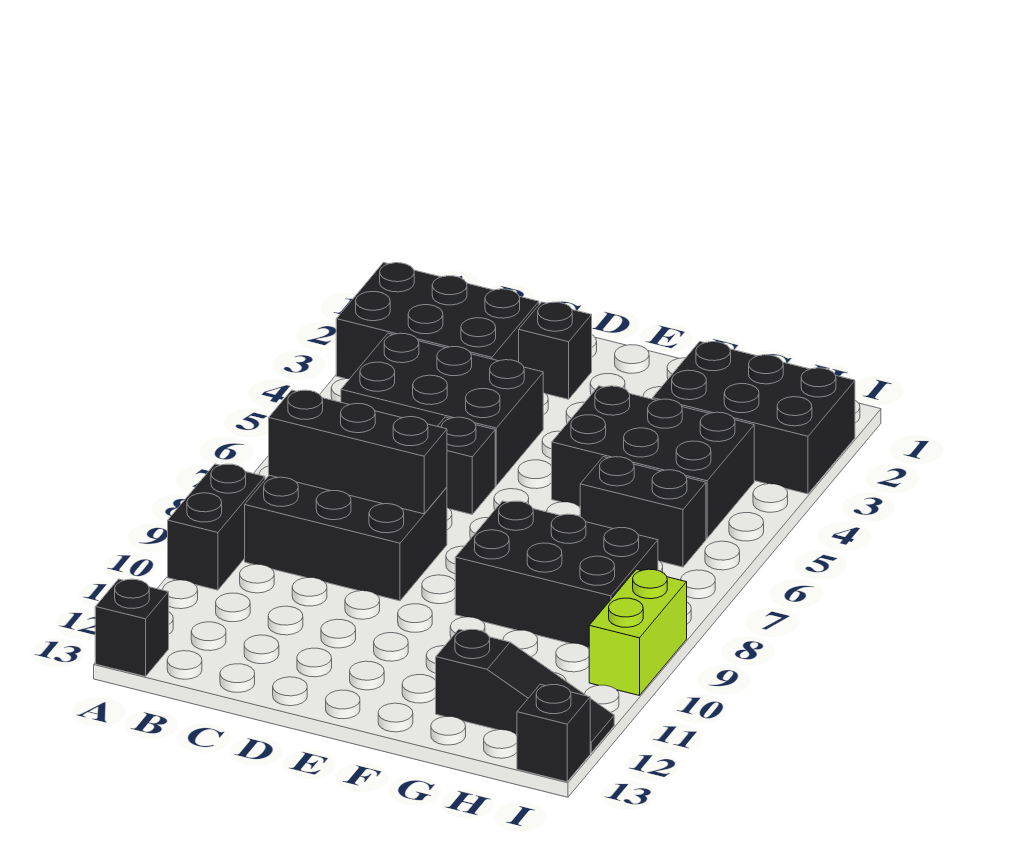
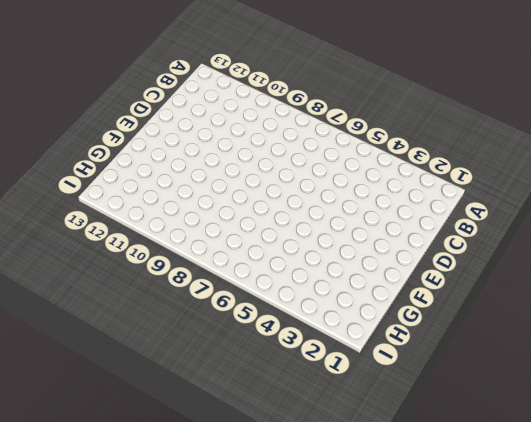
none -> black brick A2:C3 level 1
none -> black brick A9:A10 level 1
none -> black brick A13 level 1

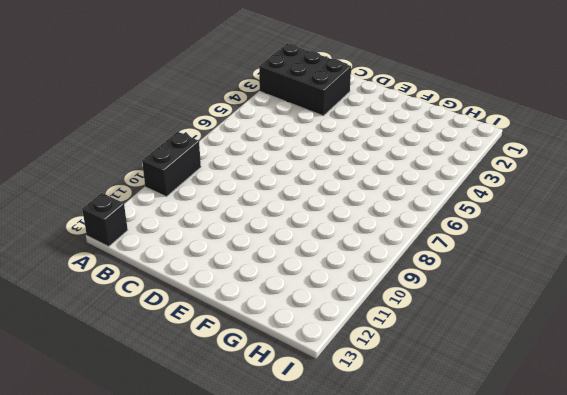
none -> black brick B4:D5 level 1
none -> black brick B8:D9 level 1
none -> black brick D2 level 1

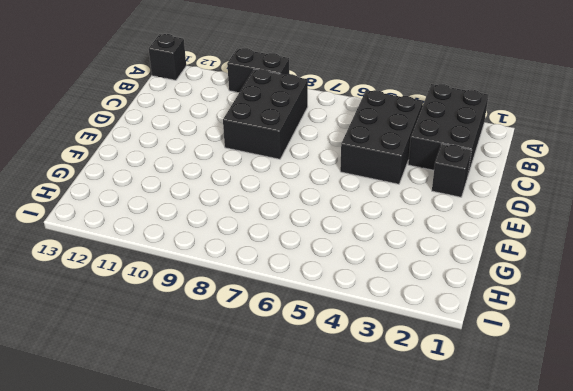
none -> black brick D6 level 1
none -> black brick F4:H5 level 1
none -> black brick F8:H9 level 1

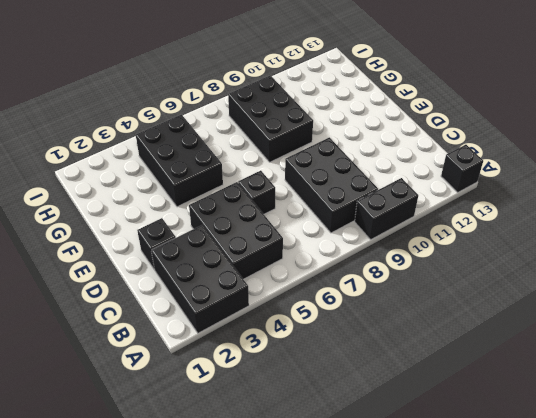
none -> black brick G2:I3 level 1
none -> black brick G6:H6 level 1
none -> black slope G12:I12 level 1 top G

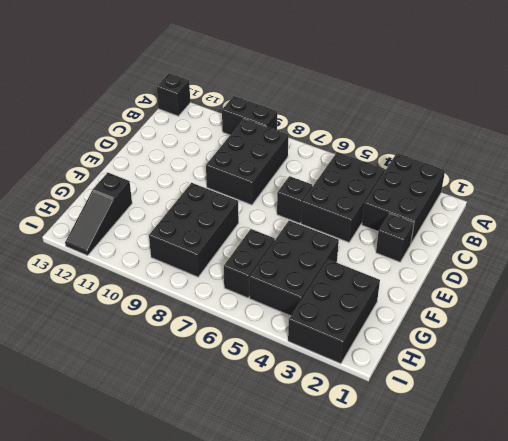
none -> lime brick I9:I10 level 1
none -> black brick I13 level 1
none -> black brick B8:D8 level 2

